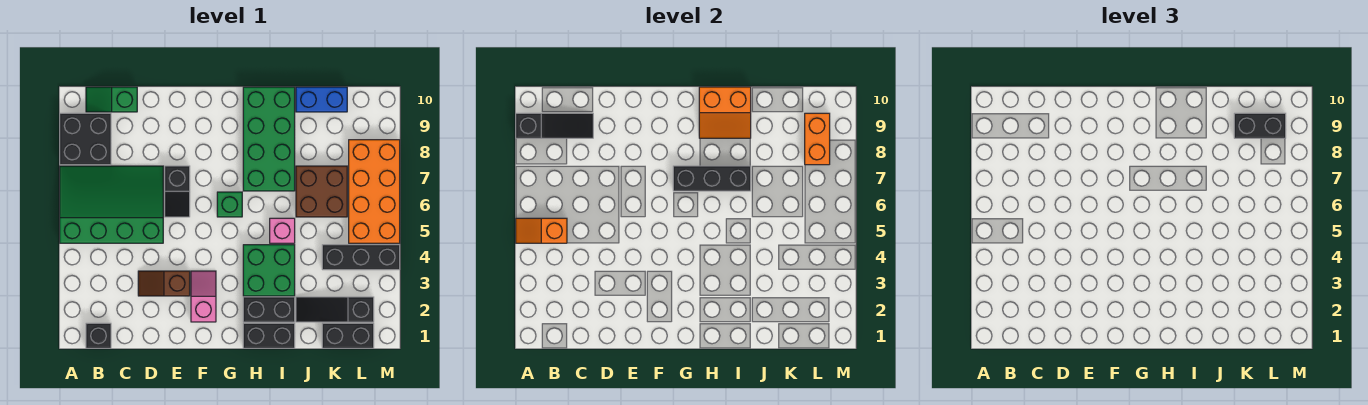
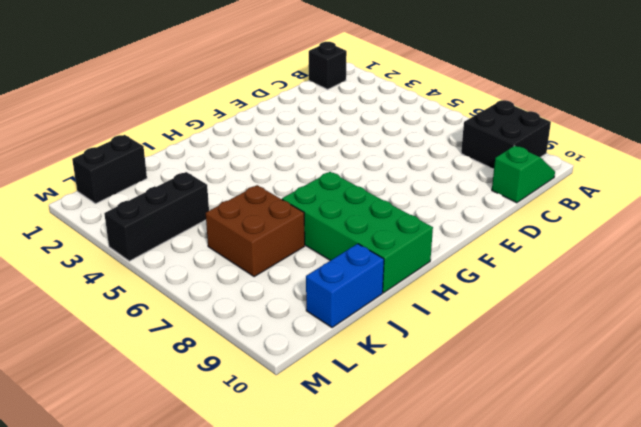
none -> green slope A5:D7 level 1 top 5
none -> brown slope D3:E3 level 1 top E
none -> black slope E6:E7 level 1 top 7

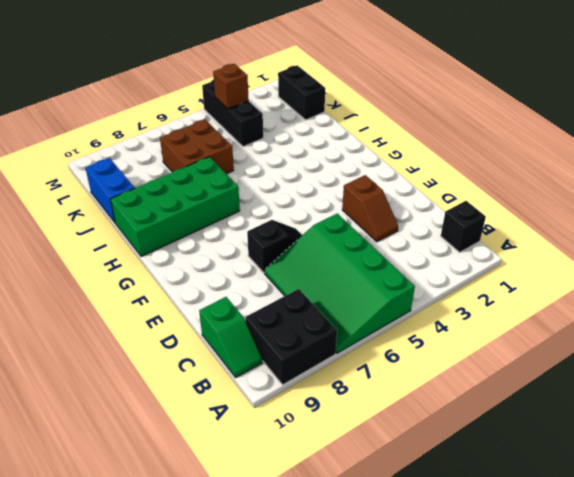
brown brick L4 level 2 -> none
none -> pink slope F2:F3 level 1 top 2
none -> green brick G6 level 1
none -> black brick H1:I1 level 1

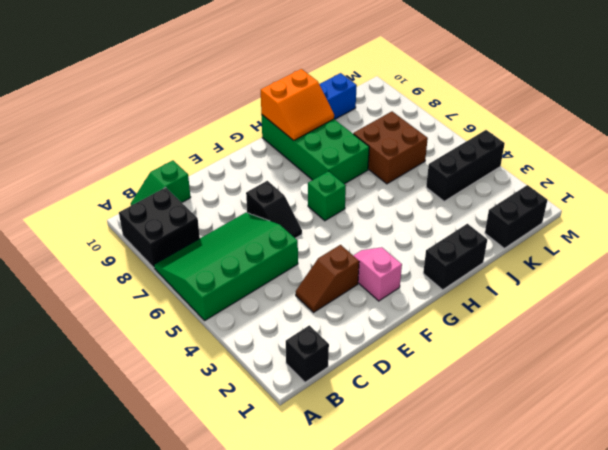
none -> black brick H2:I2 level 1
none -> green brick H3:I4 level 1
none -> pink brick I5 level 1

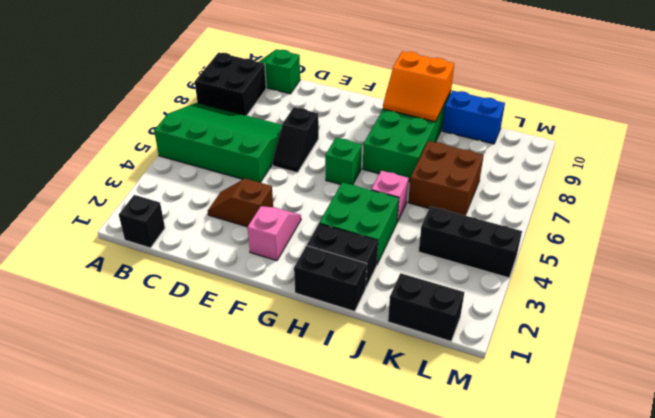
none -> black slope J2:L2 level 1 top L
none -> orange brick L5:M8 level 1
none -> orange slope A5:B5 level 2 top B

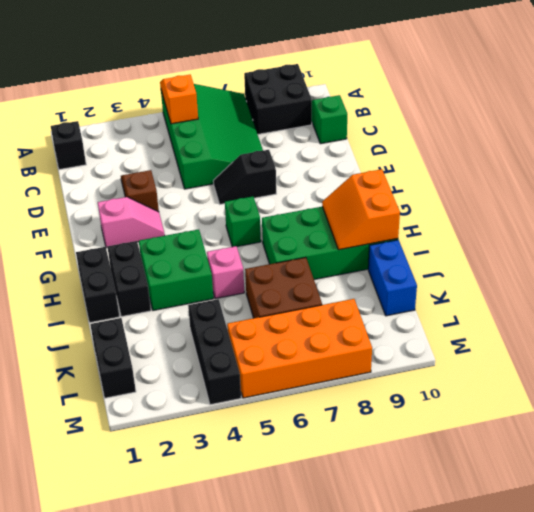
none -> black slope J2:L2 level 1 top L
none -> black slope A9:C9 level 2 top A
none -> black brick G7:I7 level 2

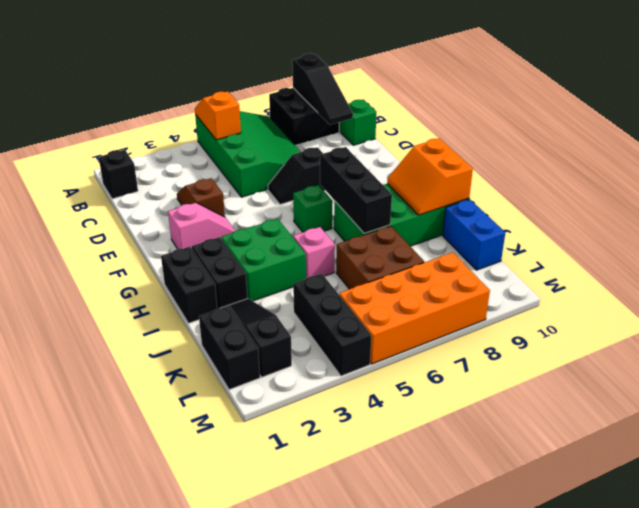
none -> orange brick L8:L9 level 2
none -> black brick K9:L9 level 3

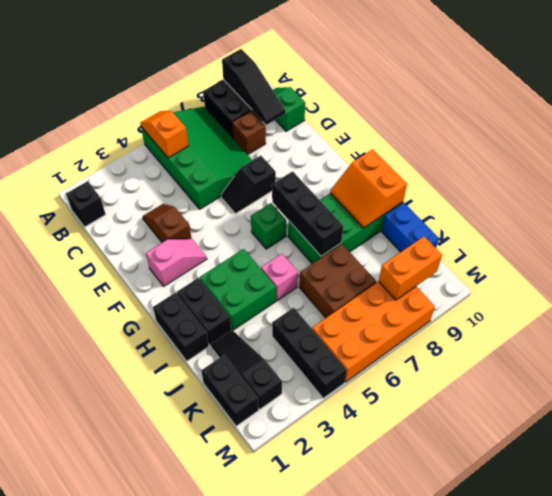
brown brick C8 level 1 -> none
none -> black brick K9:L9 level 3

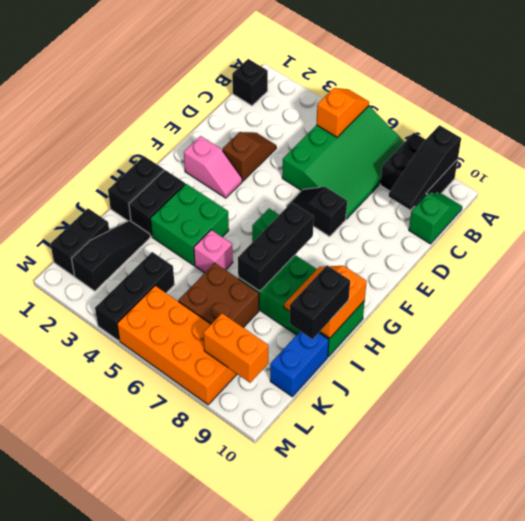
black brick I10:J10 level 3 -> black brick K9:L9 level 3

